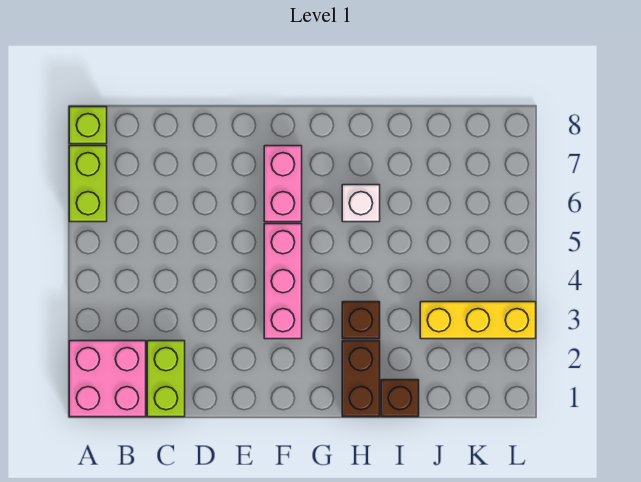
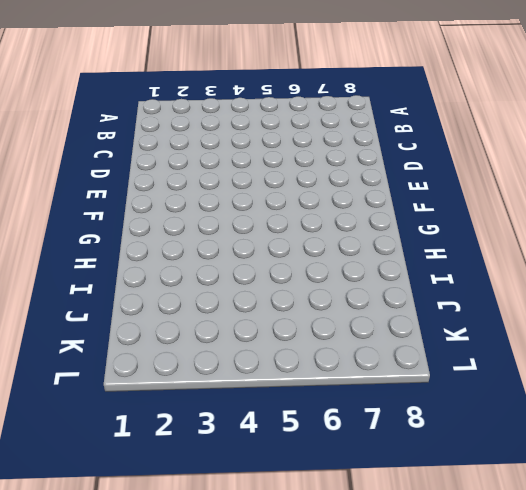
none -> pink brick A1:B2 level 1
none -> lime brick A6:A7 level 1

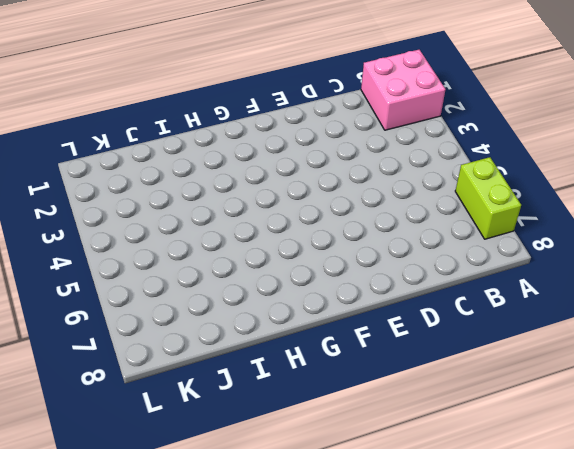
none -> lime brick A8 level 1
none -> lime brick C1:C2 level 1

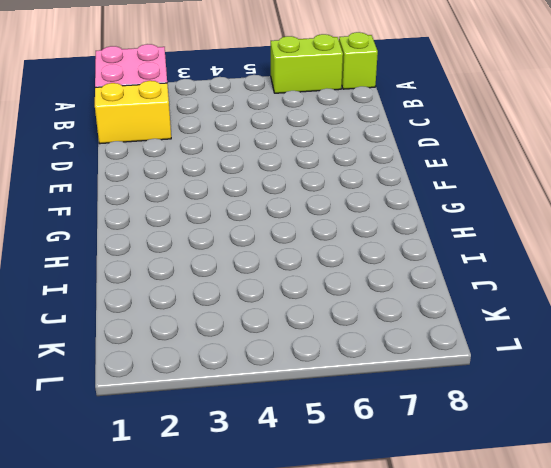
yellow brick C1:C2 level 1 -> lime brick C1:C2 level 1
none -> pink brick F3:F5 level 1
none -> pink brick F6:F7 level 1

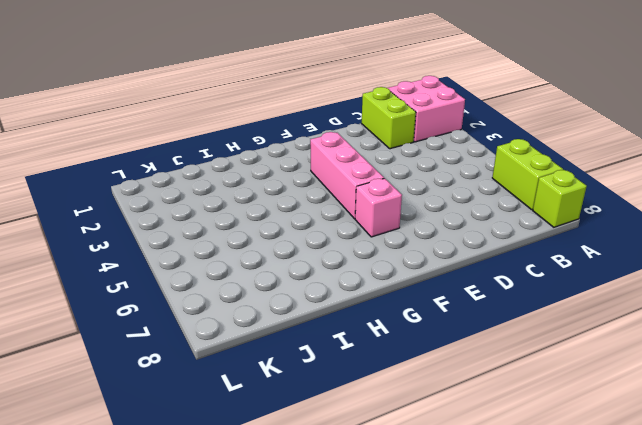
pink brick F6 level 1 -> pink brick F6:F7 level 1
none -> brown brick H1:H2 level 1
none -> brown brick H3 level 1

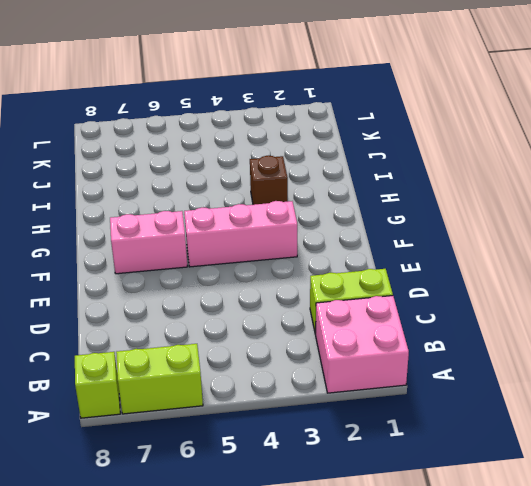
none -> brown brick H1:H2 level 1
none -> white brick H6 level 1

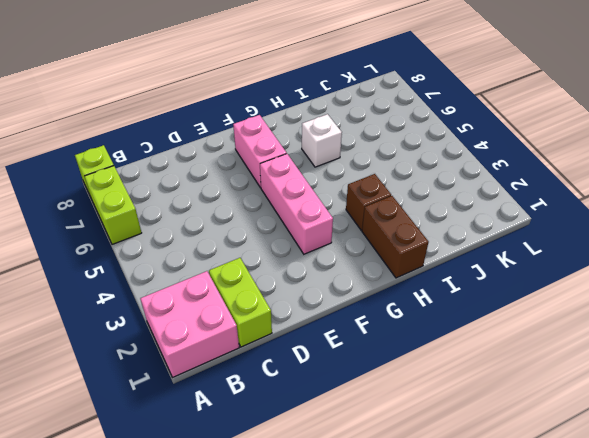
none -> brown brick I1 level 1
none -> yellow brick J3:L3 level 1

